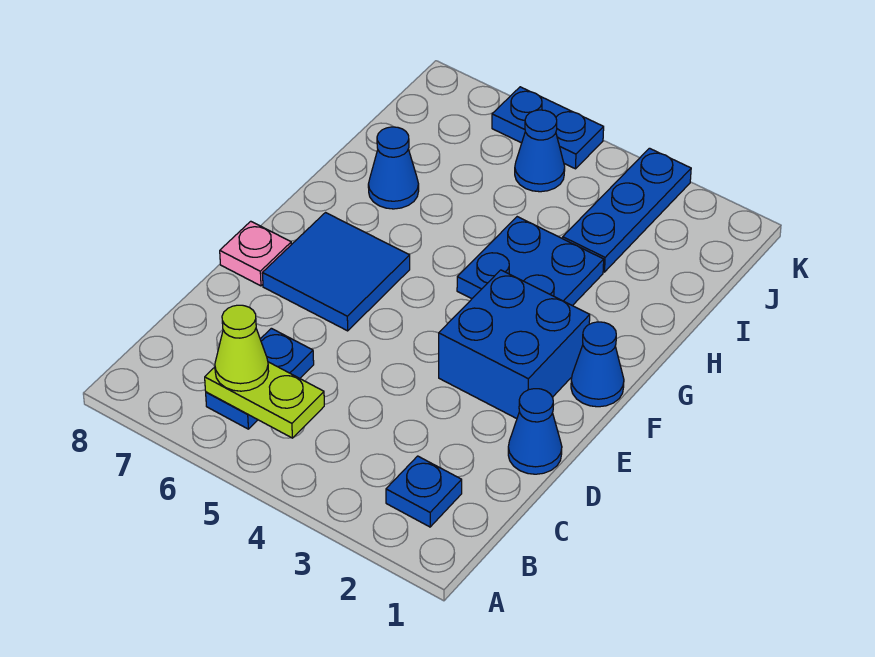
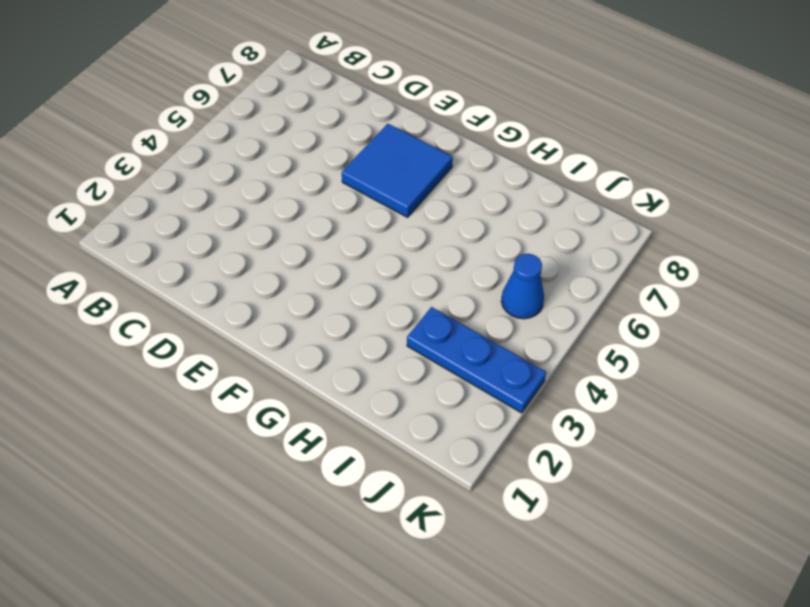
none -> blue plate B2 level 1
none -> blue plate B6:C6 level 1
none -> blue cone D1 level 1

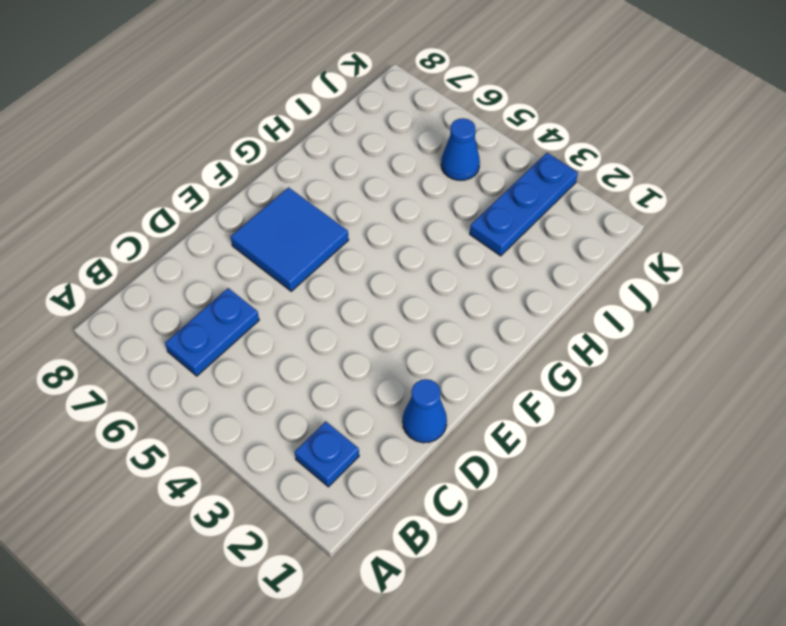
none -> blue brick E2:F3 level 1
none -> pink plate E8 level 1
none -> blue cone F1 level 1

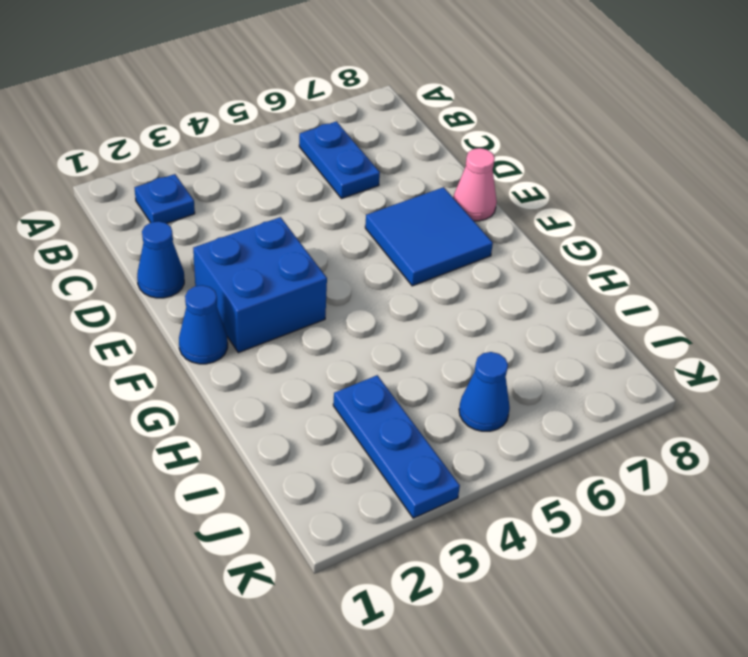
pink cone E8 level 1 -> pink plate E8 level 1
none -> blue plate G3:H4 level 1
none -> blue cone H7 level 1
none -> blue plate K5:K6 level 1

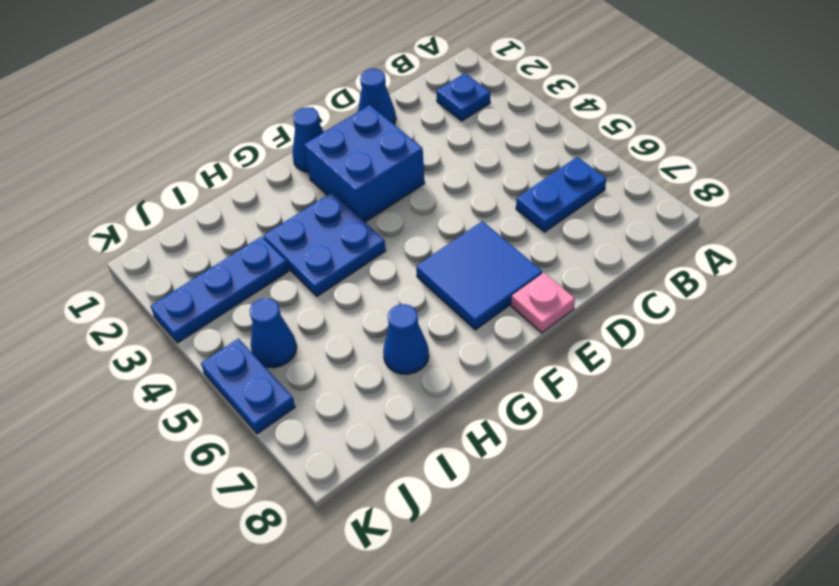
none -> lime plate B5:B6 level 2
none -> lime cone B6 level 3

